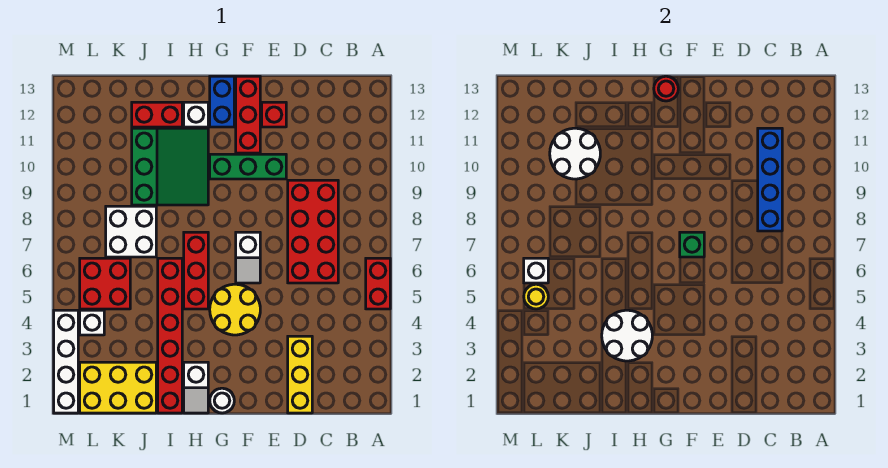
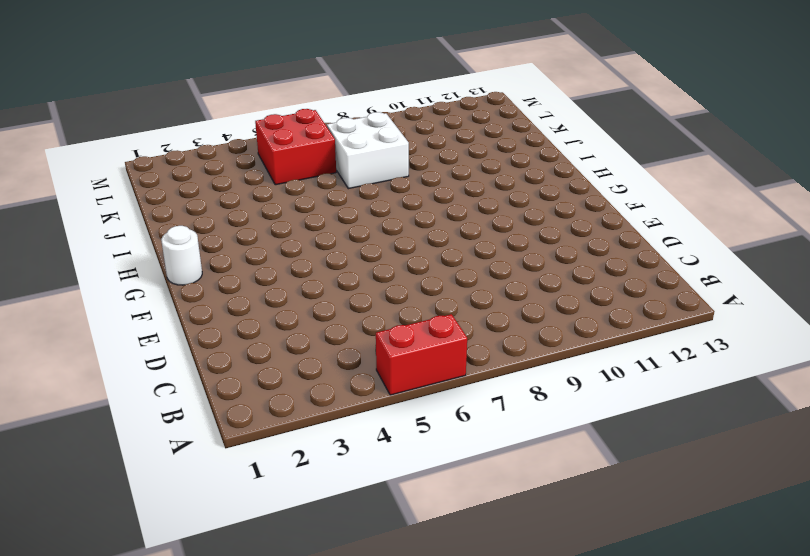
none -> red brick C6:D9 level 1
none -> yellow brick D1:D3 level 1
none -> green brick E10:G10 level 1

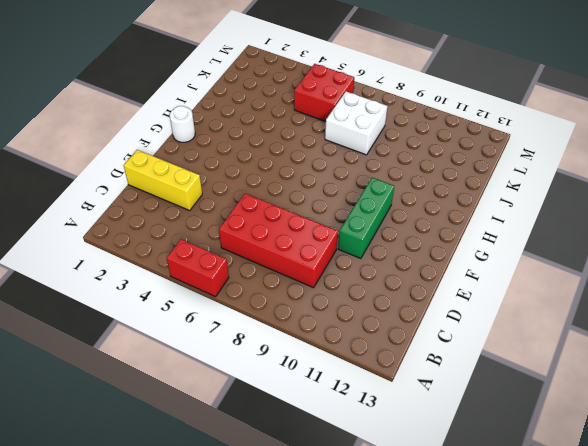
none -> red brick E12 level 1
none -> yellow round brick F4:G5 level 1
none -> white slope F6:F7 level 1 top 7

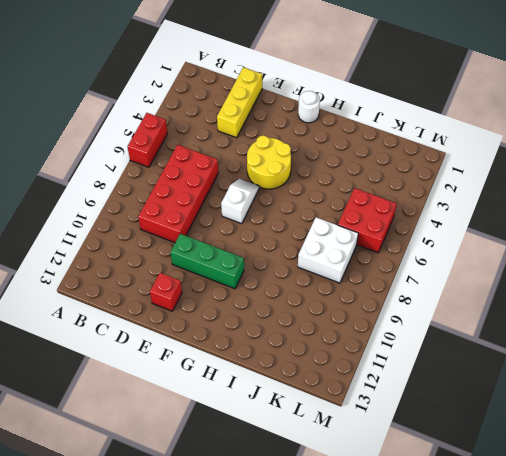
none -> red brick F11:F13 level 1
none -> blue brick G12:G13 level 1
none -> white slope H1:H2 level 1 top 2

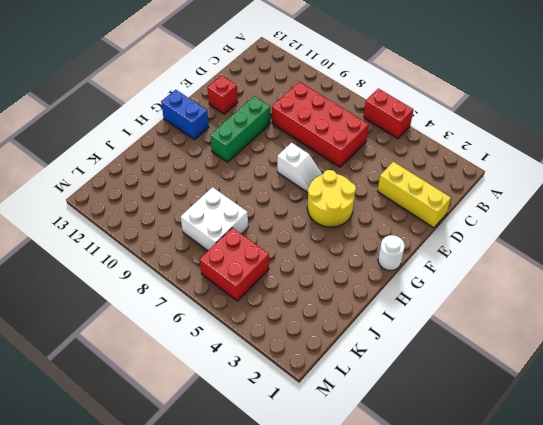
none -> red brick F11:F13 level 1
none -> white slope H1:H2 level 1 top 2
none -> red brick H5:H7 level 1

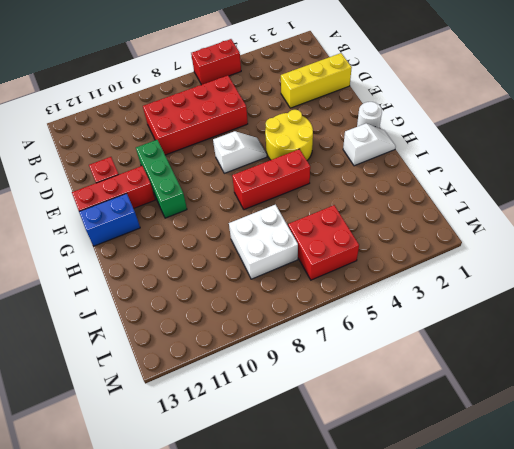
none -> green slope H9:J11 level 1 top J
none -> white brick H12 level 1
none -> red brick I1:I6 level 1

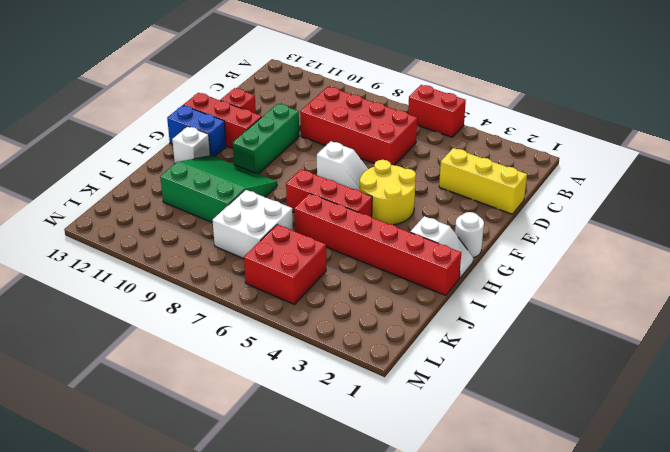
none -> red brick I12:J12 level 1
none -> yellow brick J1:L2 level 1
none -> white brick L4 level 1

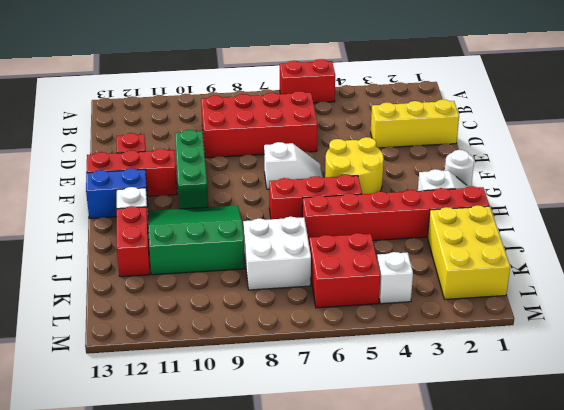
none -> white brick M1:M4 level 1
none -> blue brick C8:C11 level 2
none -> green brick F7 level 2

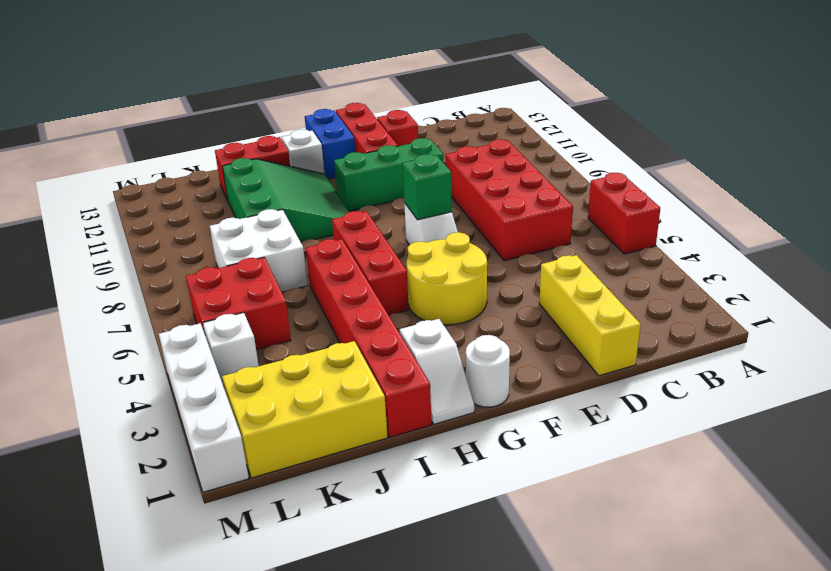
none -> blue brick C8:C11 level 2
none -> red round brick G13 level 2
none -> white round brick H3:I4 level 2

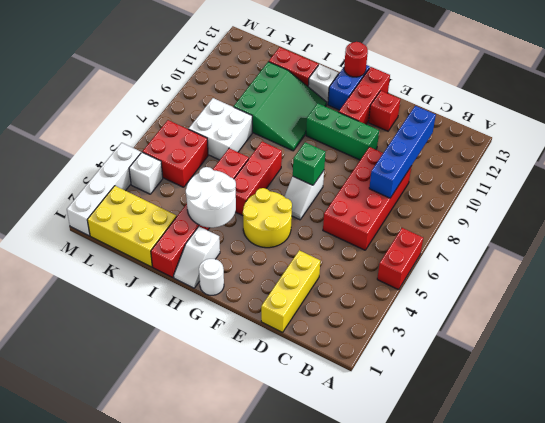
none -> white round brick J10:K11 level 2
none -> yellow round brick L5 level 2
none -> white brick L6 level 2

